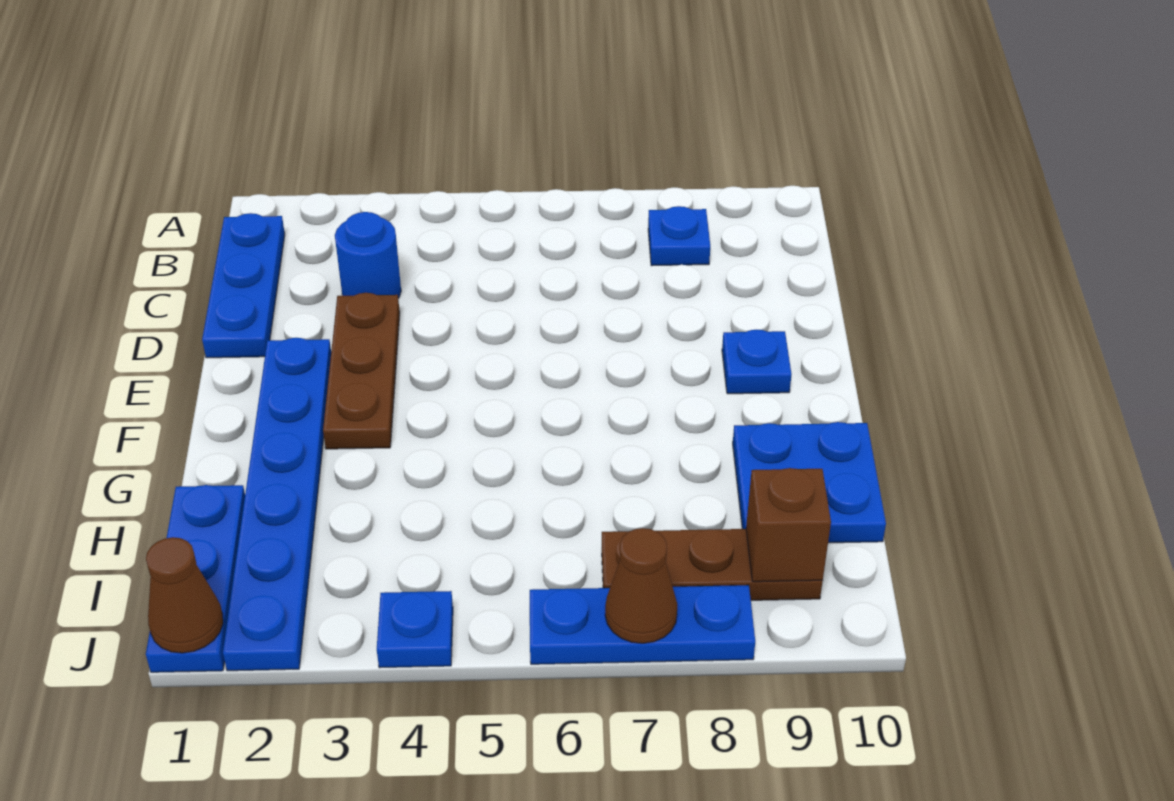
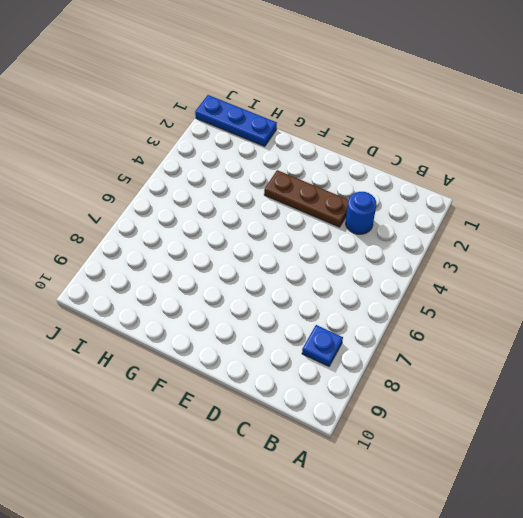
none -> blue plate B1:D1 level 1
none -> blue plate E2:J2 level 1
none -> blue plate E9 level 1

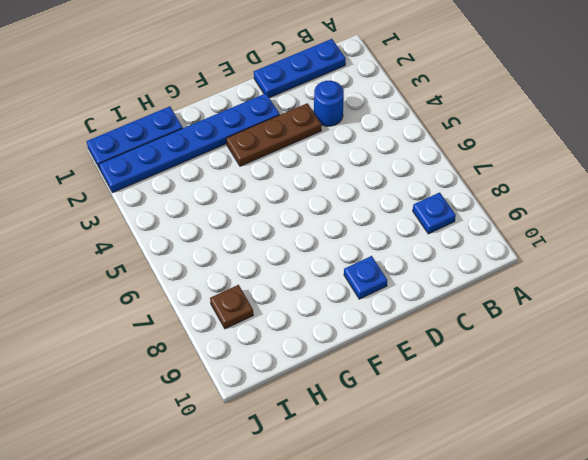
brown plate I8 level 1 -> brown plate I7:I9 level 1
none -> blue plate G9:H10 level 1
none -> blue plate J4 level 1
none -> blue plate J6:J8 level 1

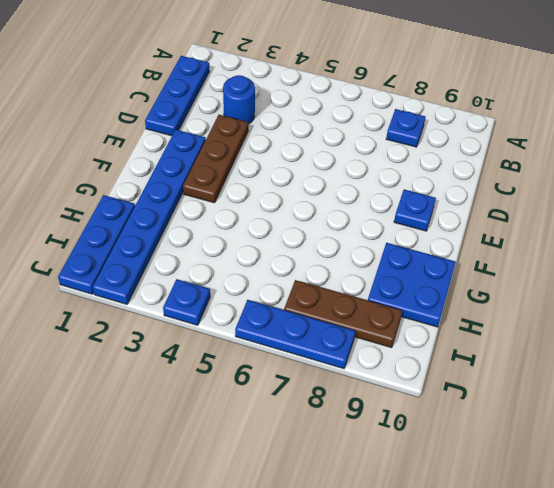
none -> brown brick I9 level 2
none -> brown cone J1 level 2
none -> brown cone J7 level 2

